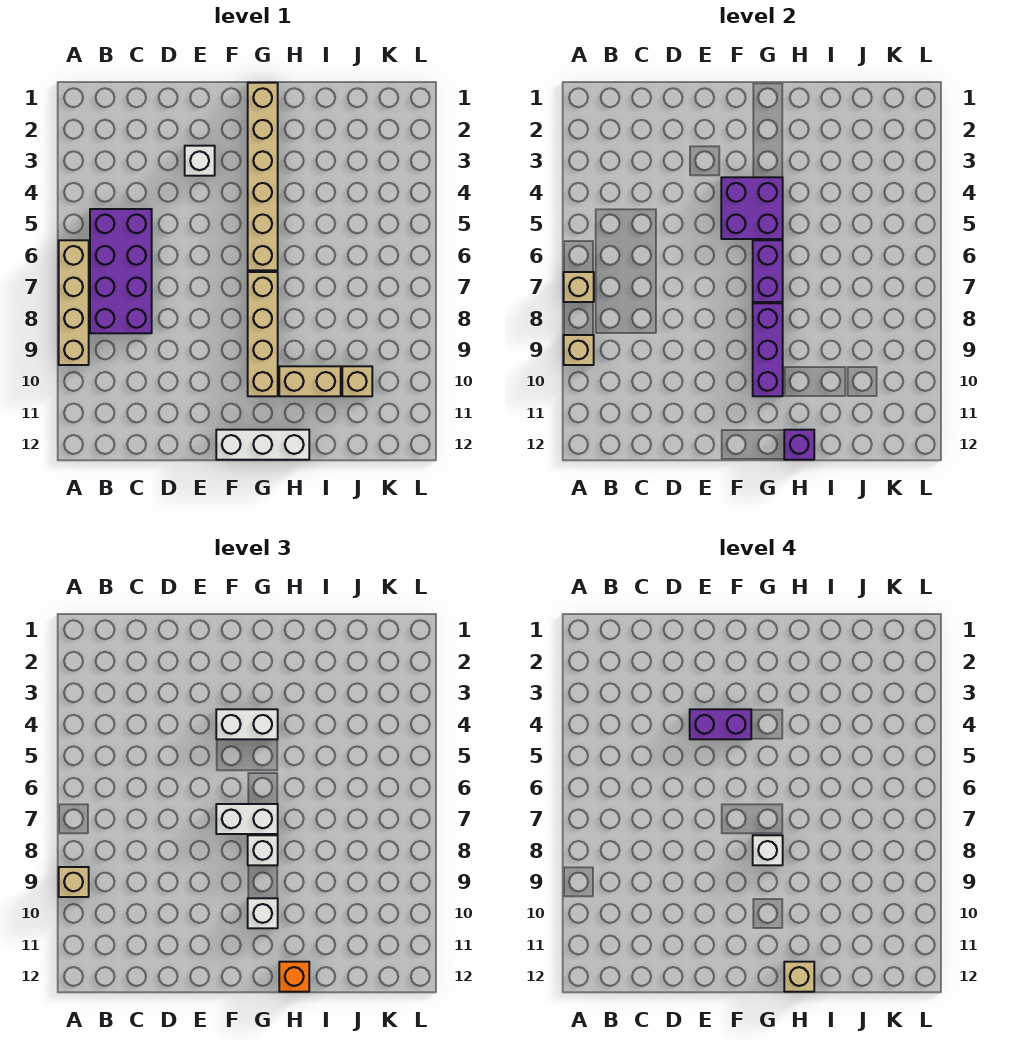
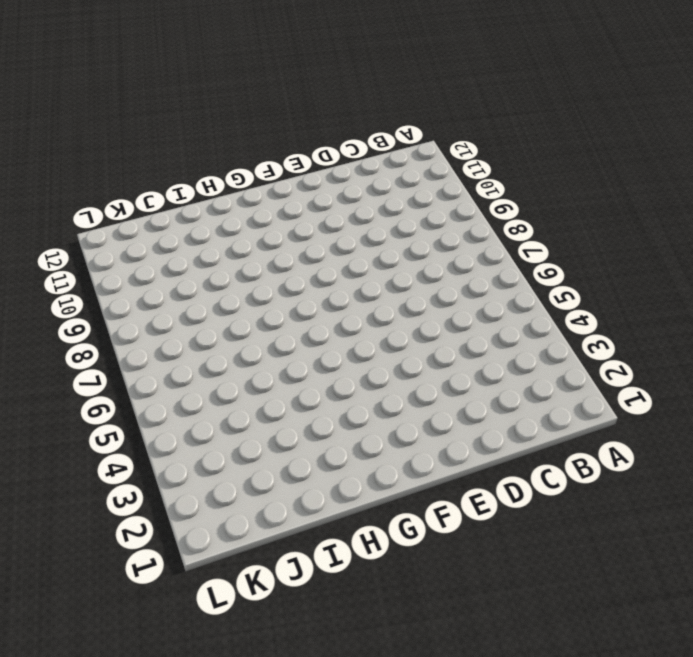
none -> tan brick A6:A9 level 1
none -> purple brick B5:C8 level 1
none -> white brick E3 level 1

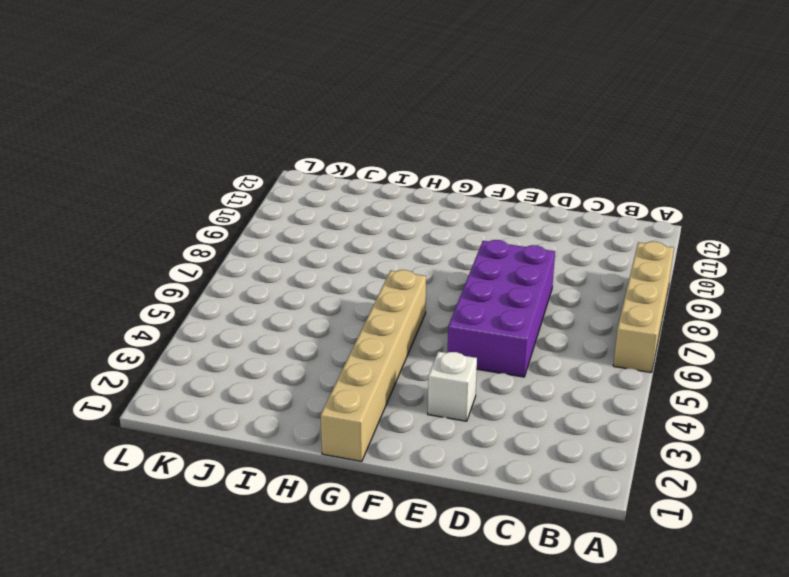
purple brick D5:E8 level 1 -> purple brick B5:C8 level 1
none -> white brick F12:H12 level 1
none -> tan brick G7:G10 level 1
none -> tan brick H10:I10 level 1

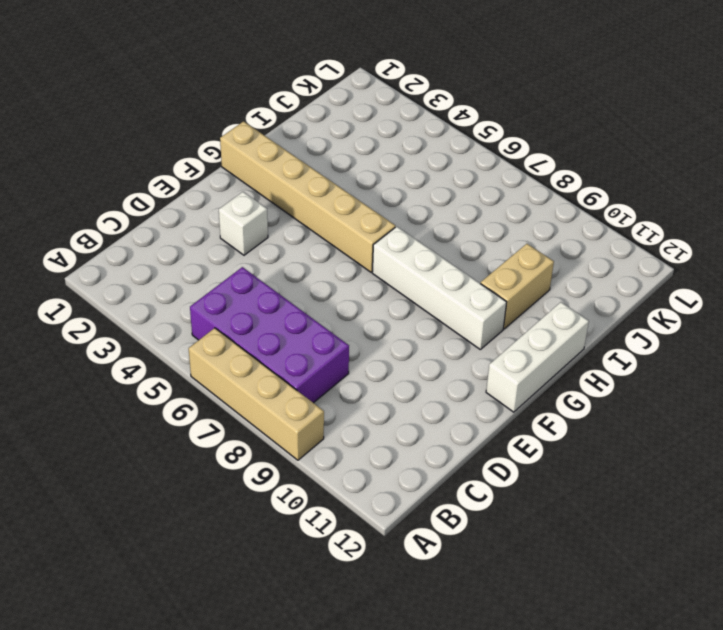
white brick G7:G10 level 1 -> tan brick G7:G10 level 1
none -> tan brick J10 level 1
none -> tan brick A7 level 2
none -> tan brick A9 level 2

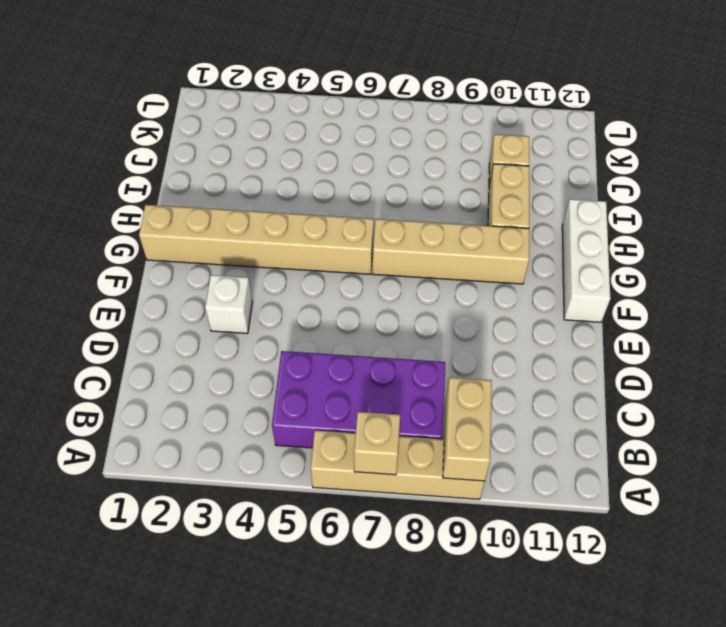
tan brick A9:B9 level 2 -> tan brick A9 level 2
none -> purple brick F4:G5 level 2
none -> purple brick G6:G7 level 2
none -> purple brick G8:G10 level 2

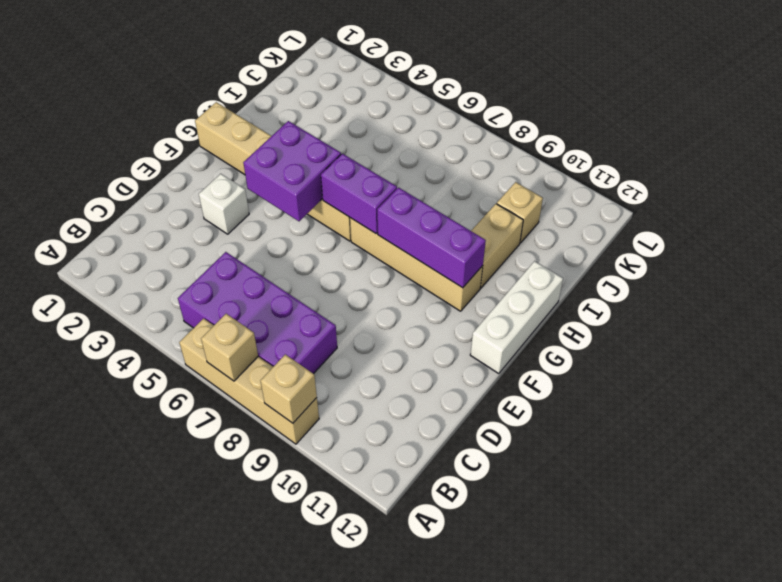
none -> purple brick H12 level 2
none -> tan brick A9 level 3
none -> white brick F4:G4 level 3

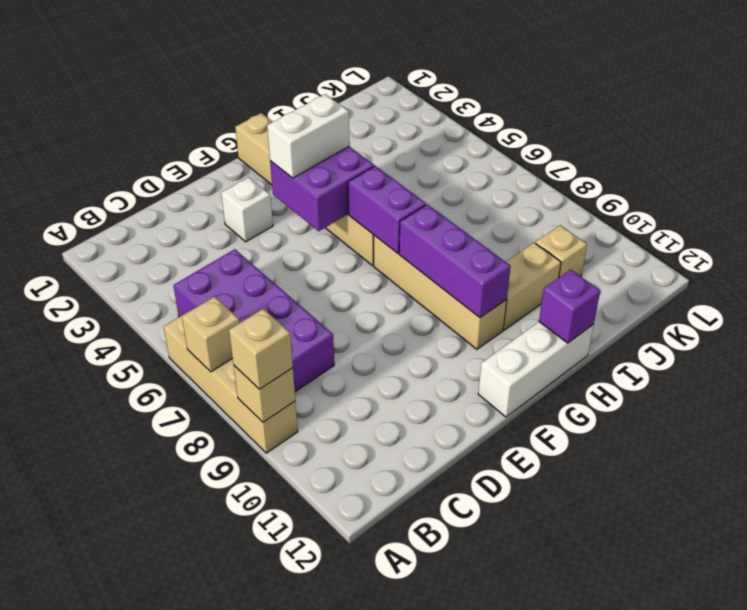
none -> white brick F7:G7 level 3
none -> white brick G8 level 3
none -> white brick G10 level 3

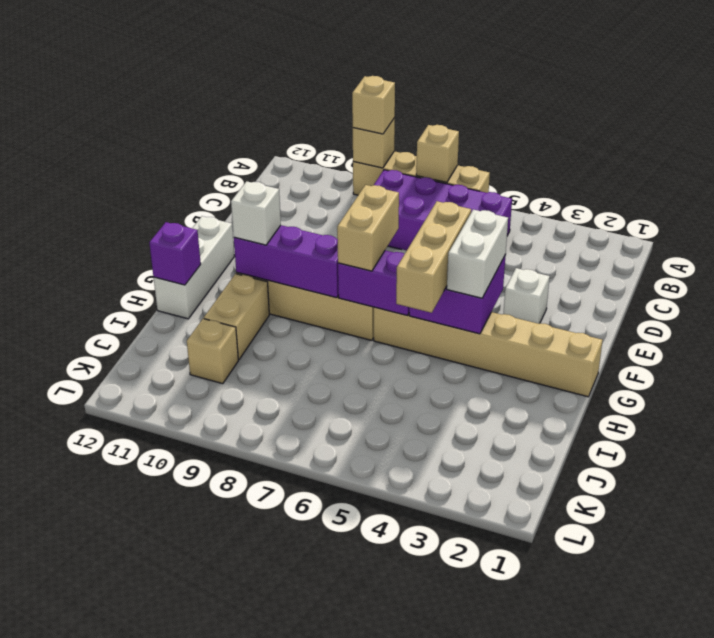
tan brick F5:H5 level 3 -> none
tan brick F7:G7 level 3 -> white brick F7:G7 level 3
none -> white brick G8 level 3
none -> orange brick H12 level 3
none -> purple brick E4:F4 level 4

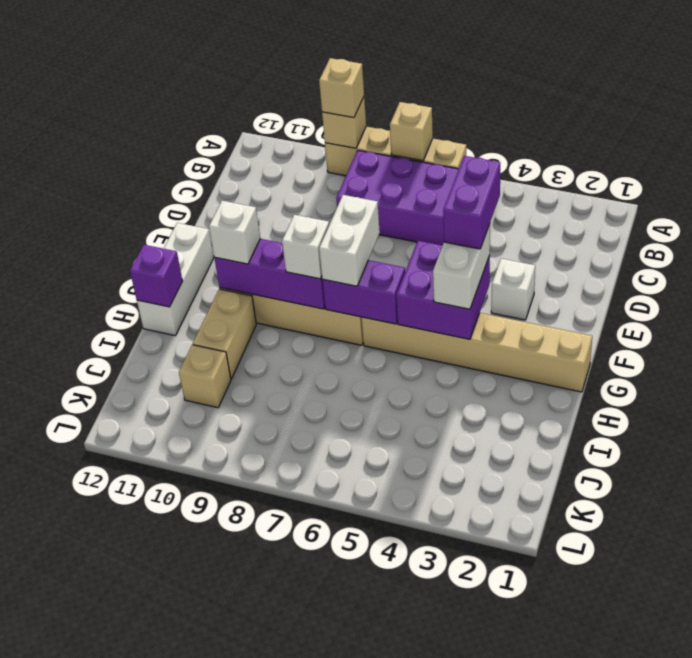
none -> orange brick H12 level 3
none -> white brick G8 level 4
none -> tan brick H12 level 4

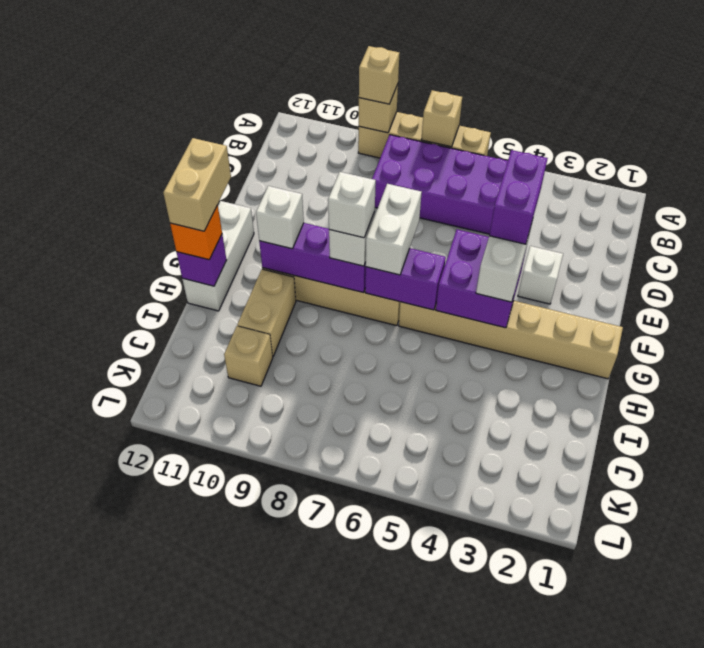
tan brick G12:H12 level 4 -> tan brick H12 level 4

